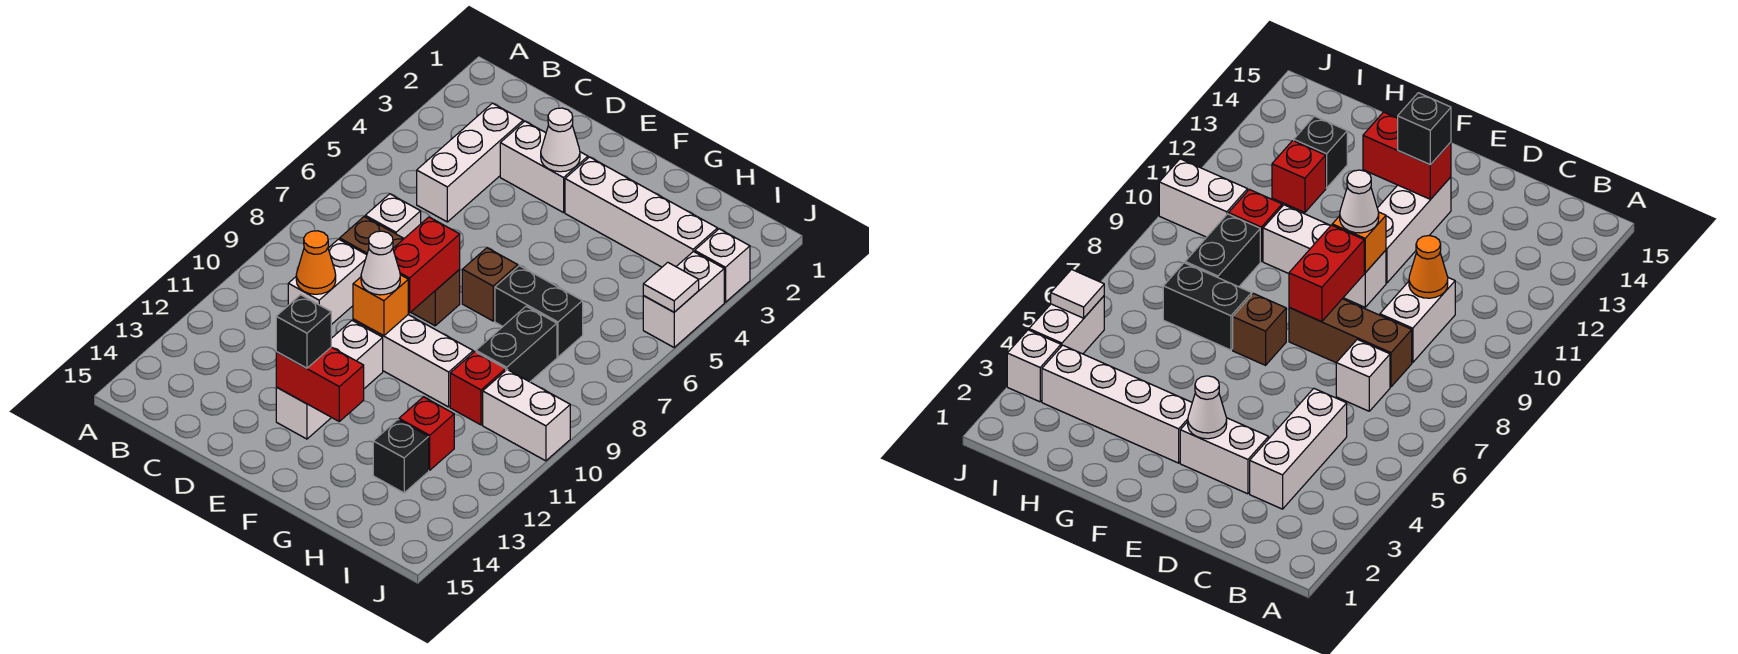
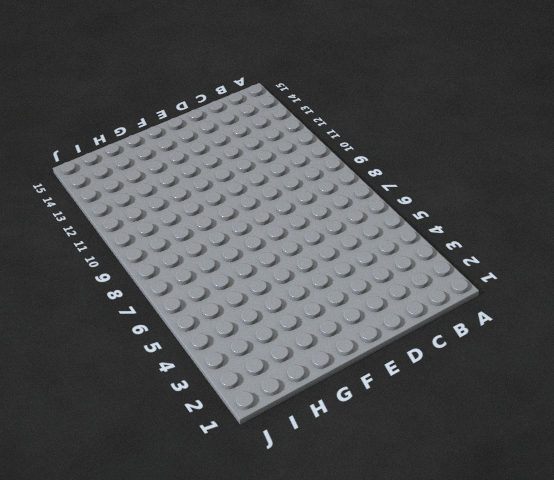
none -> white brick C3:C5 level 1
none -> white brick C7 level 1
none -> brown brick C8:E8 level 1

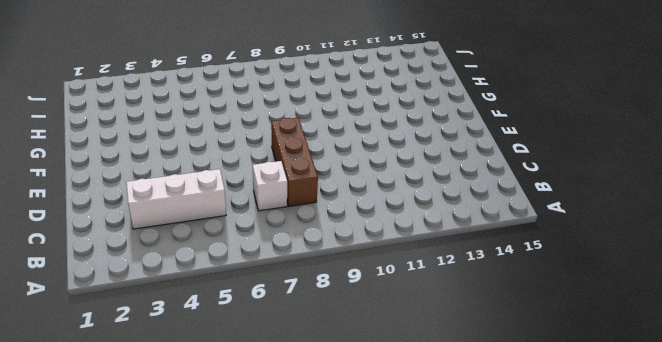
none -> white brick C9:C10 level 1
none -> white brick D3:E3 level 1
none -> white brick E10:G10 level 1

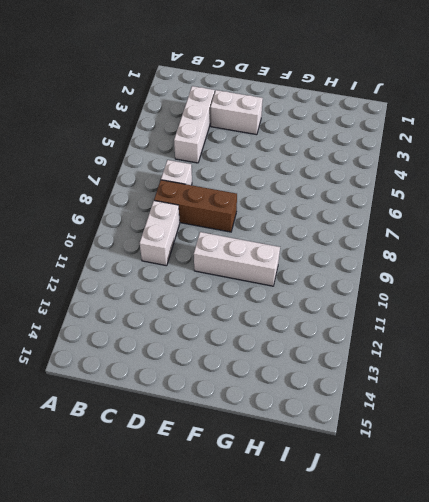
none -> white brick E11:E13 level 1
none -> white brick F3:I3 level 1
none -> brown brick F7 level 1

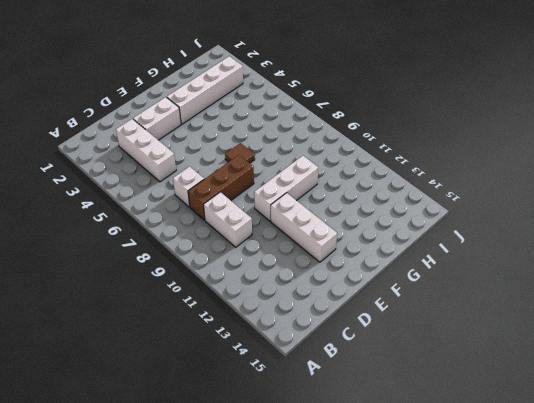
brown tile F7 level 1 -> brown brick F7 level 1
none -> black brick G7:H7 level 1
none -> black brick H8:H9 level 1
none -> red brick H10 level 1

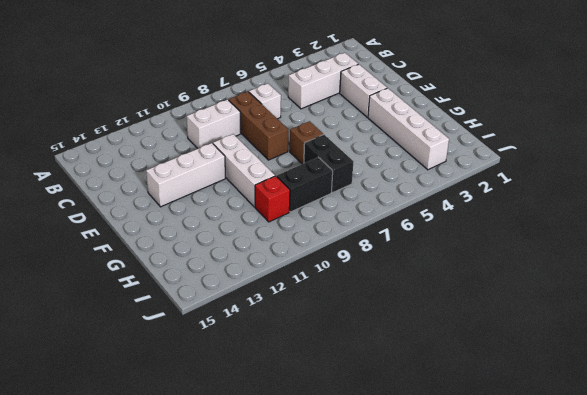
none -> red brick H12 level 1
none -> black brick H13 level 1
none -> white brick I10:J10 level 1

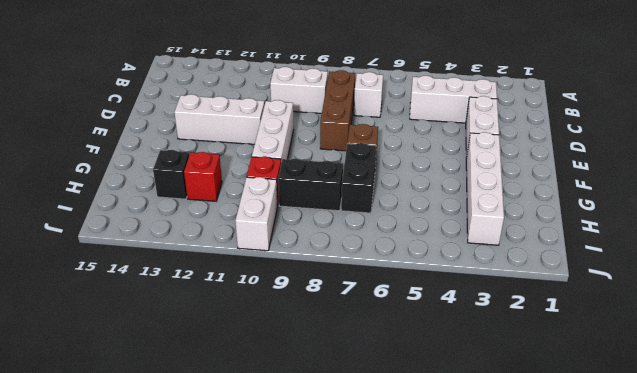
none -> white brick J3 level 1
none -> white brick J4:J5 level 1
none -> orange cone C10 level 2

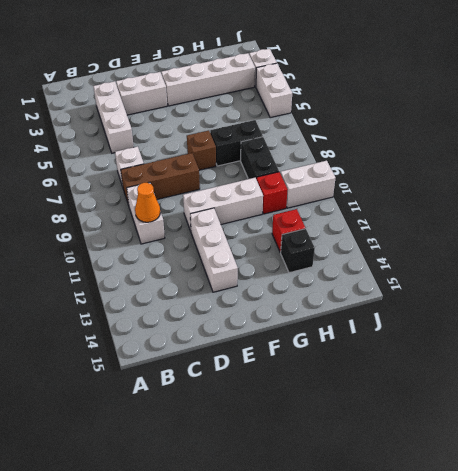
none -> white cone E3 level 2
none -> red brick E8:E9 level 2
none -> orange brick E10 level 2

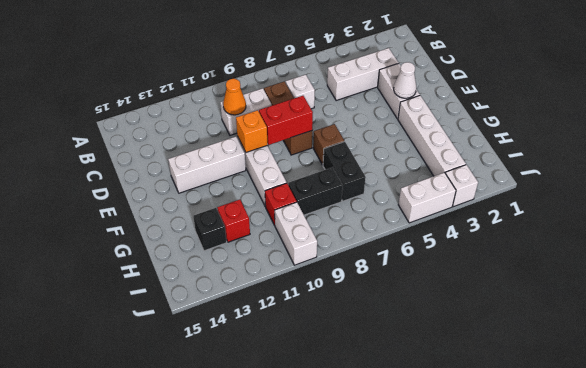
none -> red brick E13:F13 level 2
none -> white tile J5 level 2
none -> white cone E10 level 3

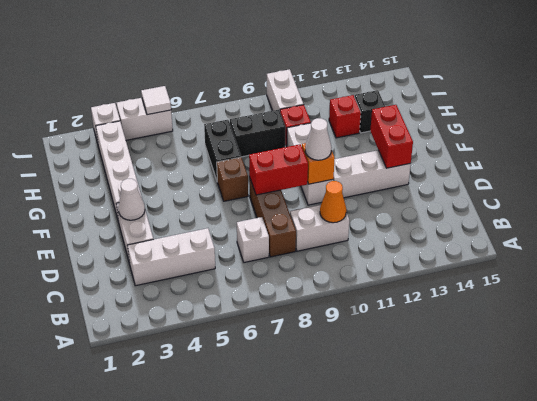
none -> black brick E13 level 3

